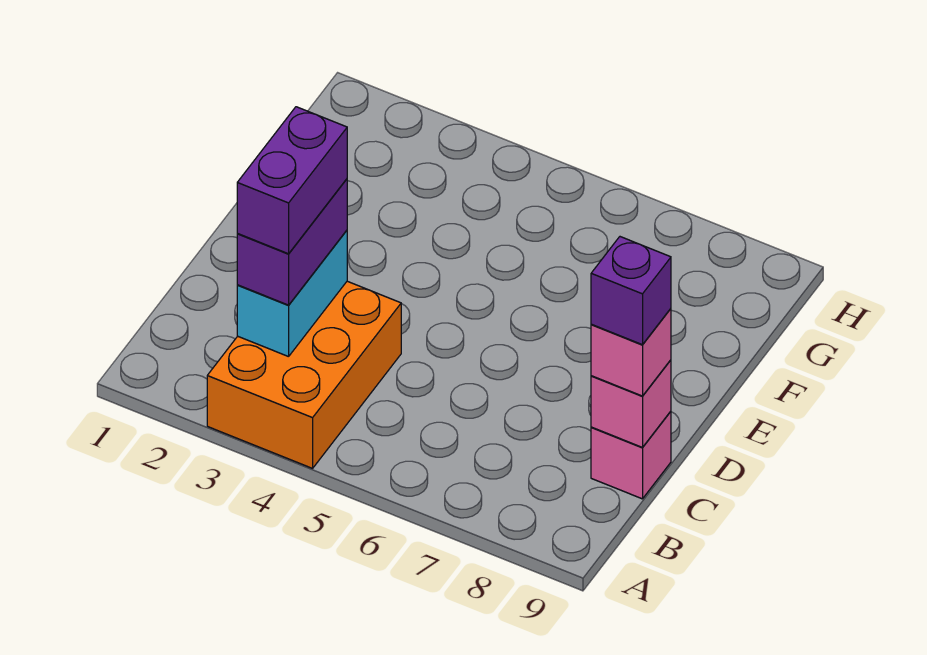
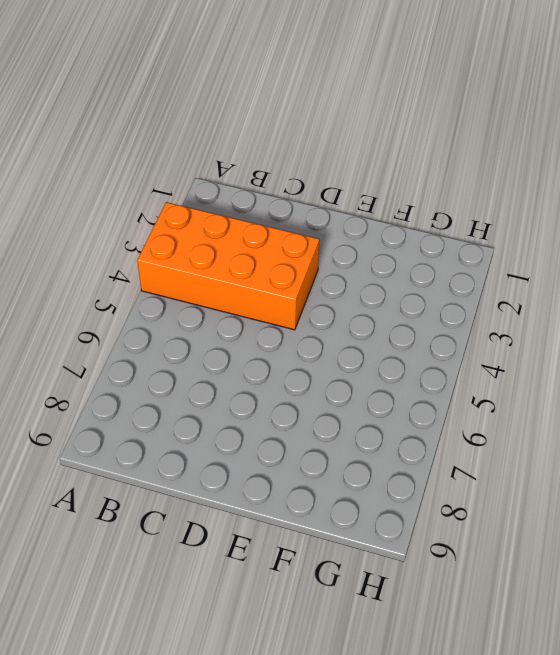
orange brick A3:D4 level 1 -> orange brick A3:C4 level 1
none -> pink brick C9 level 1
none -> cyan brick B3:C3 level 2

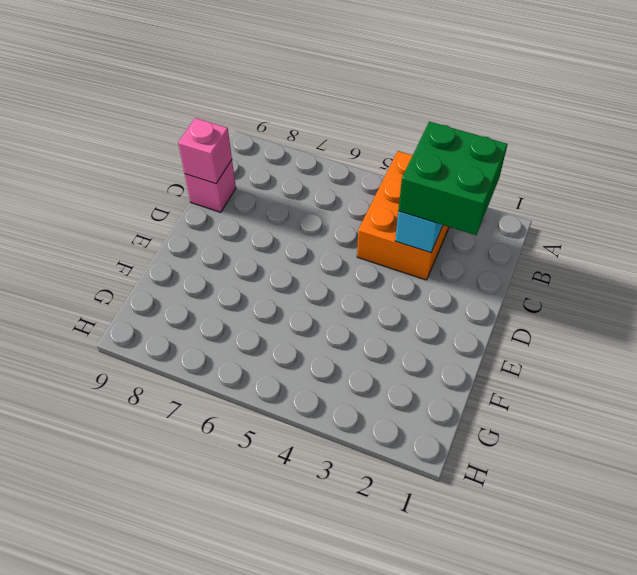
green brick B2:C3 level 3 -> purple brick B3:C3 level 3
none -> pink brick C9 level 3
none -> purple brick B3:C3 level 4

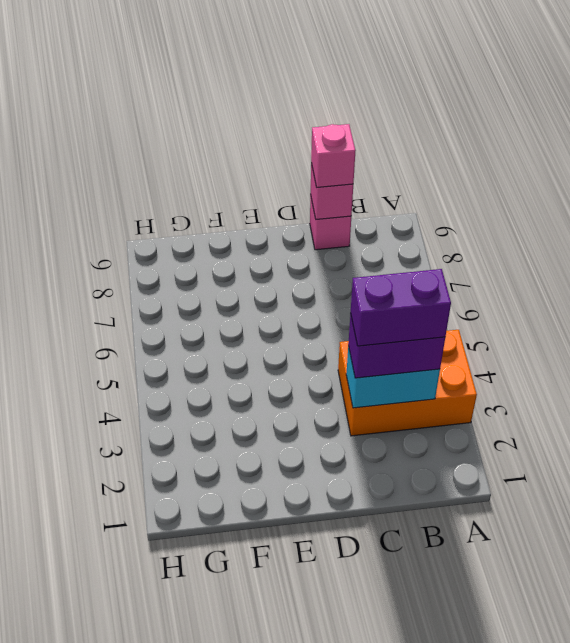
none -> purple brick C9 level 4

